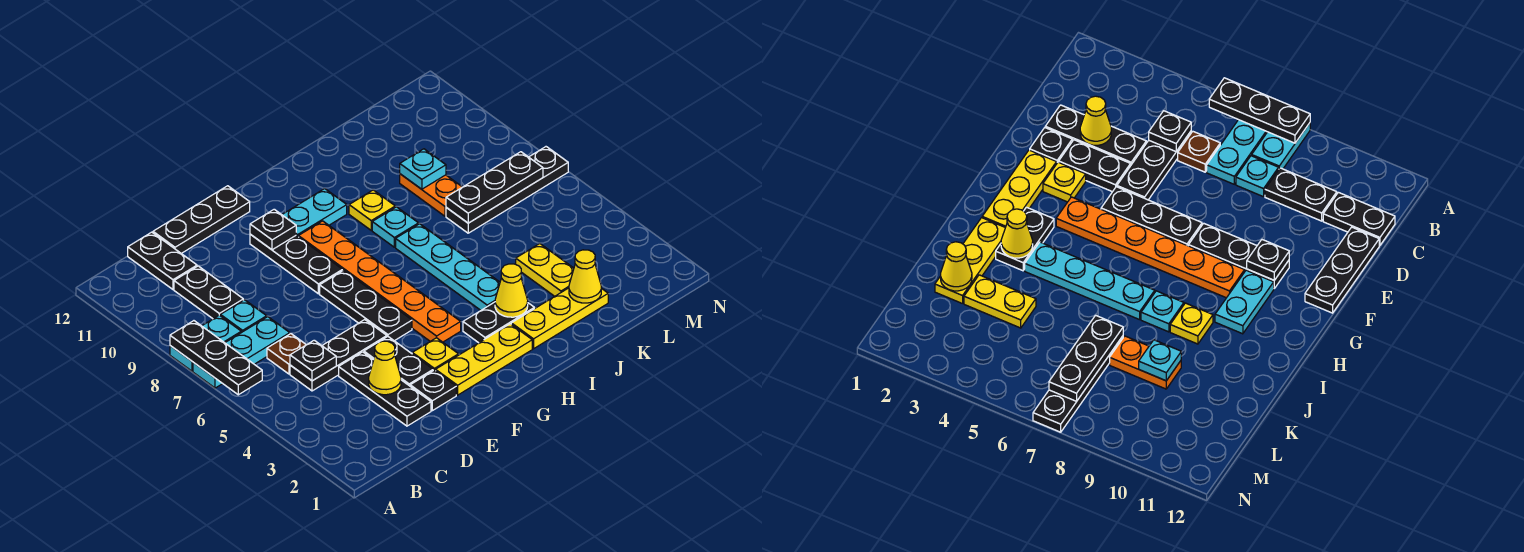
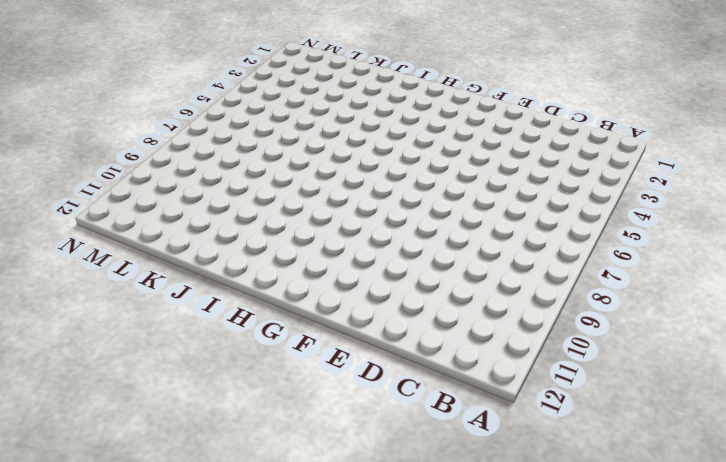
none -> cyan plate A7:C7 level 1
none -> cyan plate A8:B8 level 1
none -> black plate C5:E5 level 1
none -> brown plate C6 level 1

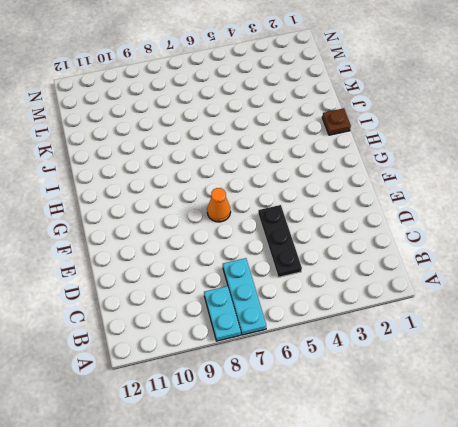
orange cone F7 level 1 -> black plate F5:F7 level 1
brown plate I1 level 1 -> brown plate C6 level 1
none -> cyan plate C8 level 1
none -> black plate C9:C10 level 1
none -> black plate C11:C12 level 1
none -> black plate D2:D4 level 1

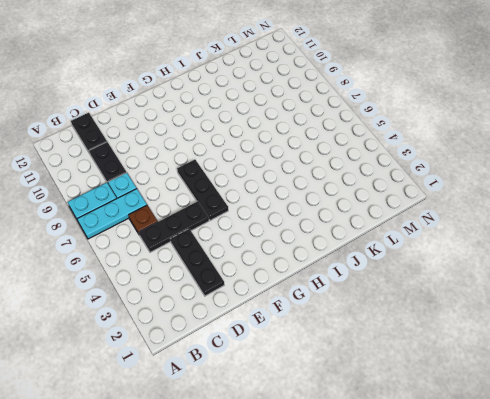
none -> black plate D12:F12 level 1
none -> black plate E2 level 1
none -> black plate E3:E4 level 1
none -> yellow plate F2:H2 level 1

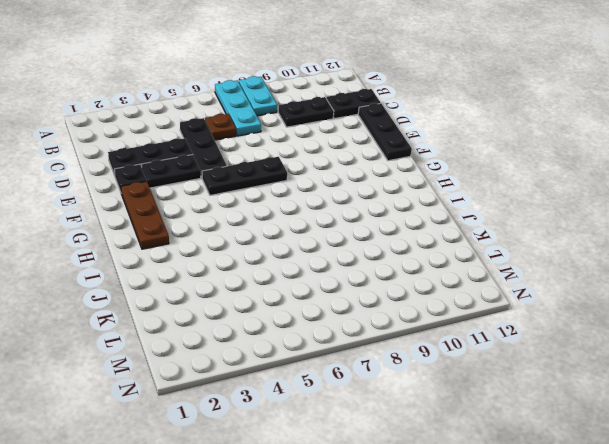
brown plate F2:H2 level 1 -> yellow plate F2:H2 level 1
none -> cyan plate C8 level 1
none -> yellow plate F3 level 1
none -> black plate F8:F10 level 1
none -> orange plate G4:G9 level 1

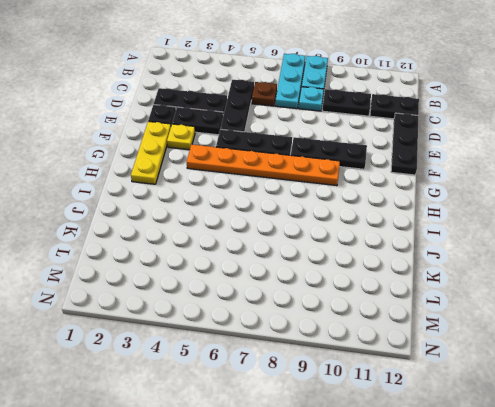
none -> cyan plate G10:H10 level 1
none -> black plate H3:I3 level 1
none -> yellow plate I2:K2 level 1
none -> cyan plate I4:I7 level 1

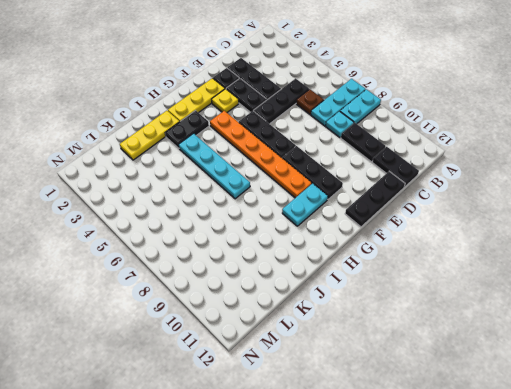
none -> cyan plate I8 level 1
none -> yellow plate I9 level 1
none -> yellow plate K3:K4 level 1
none -> black plate K7:N7 level 1

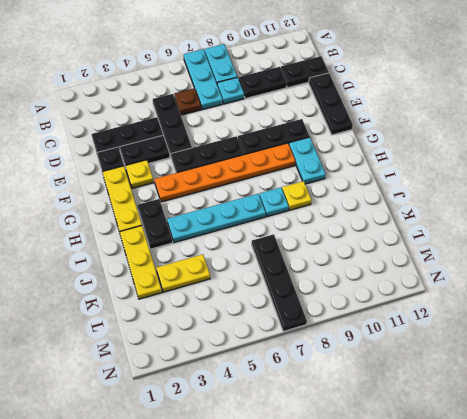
none -> orange plate K8:K9 level 1
none -> black plate A6:A8 level 2
none -> black plate C5 level 2
none -> yellow cone D3 level 2

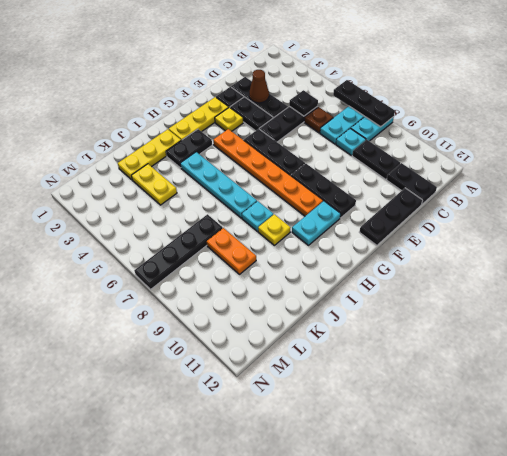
brown cone D3 level 2 -> yellow cone D3 level 2
none -> black plate F10 level 2
none -> yellow cone I3 level 2
none -> yellow cone K2 level 2
none -> black plate K7:M7 level 2

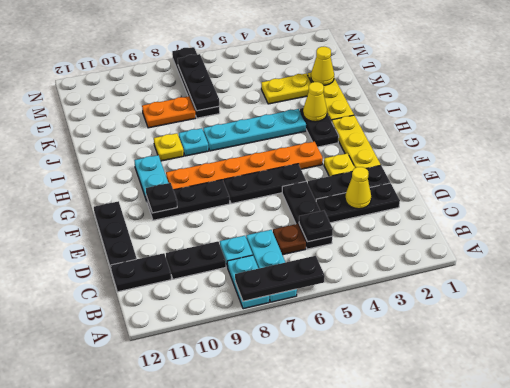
none -> cyan plate K9 level 2

